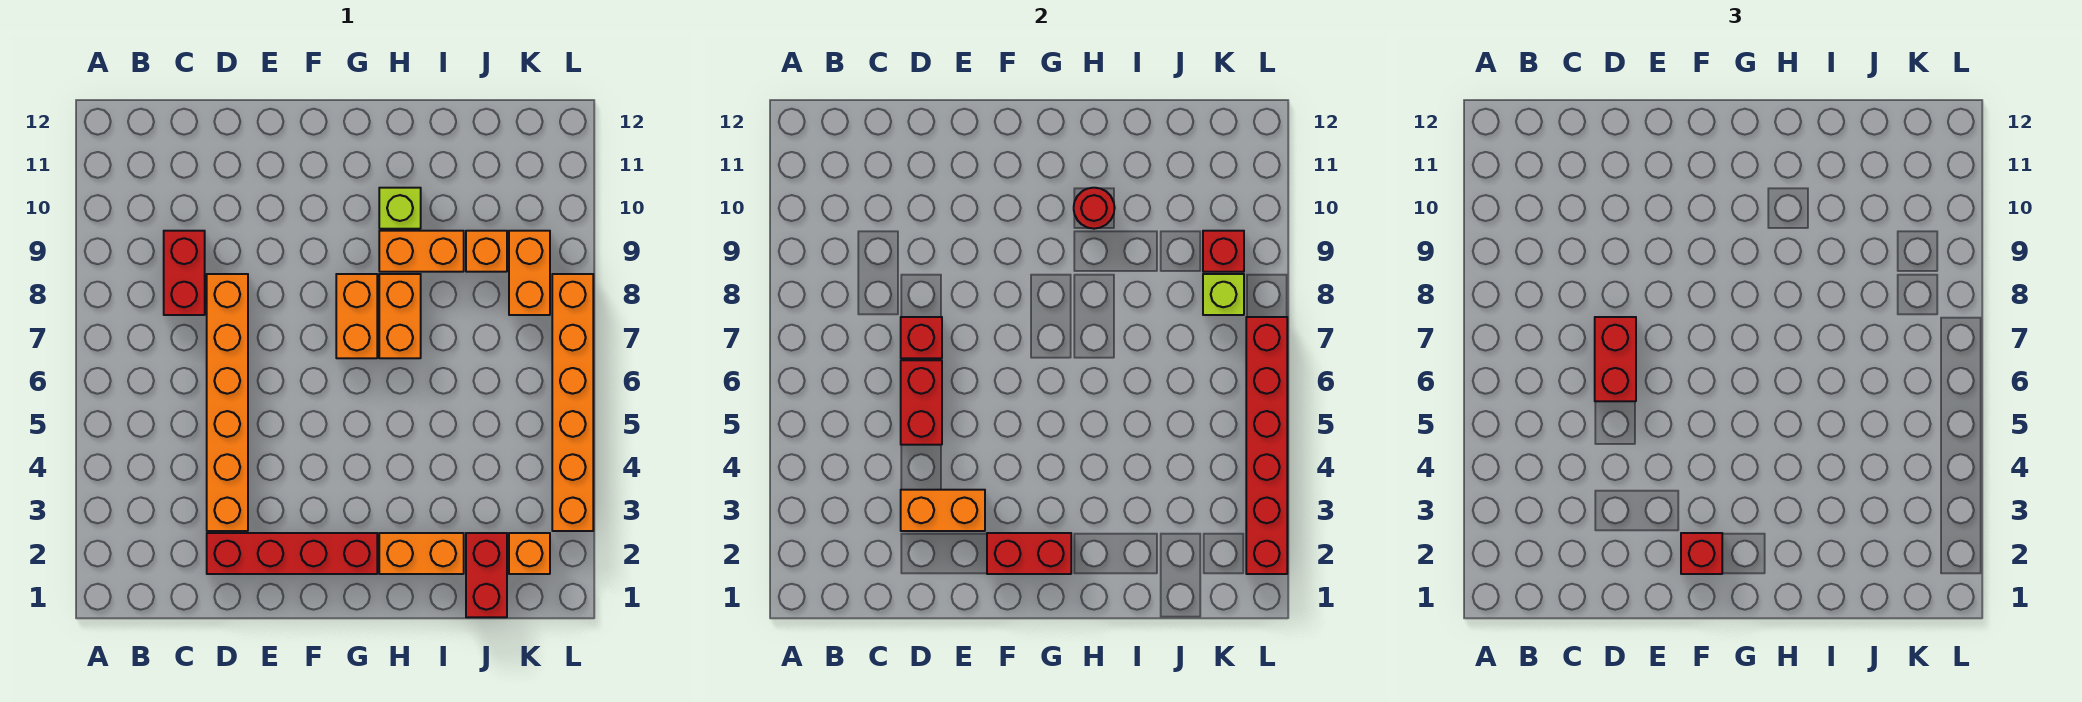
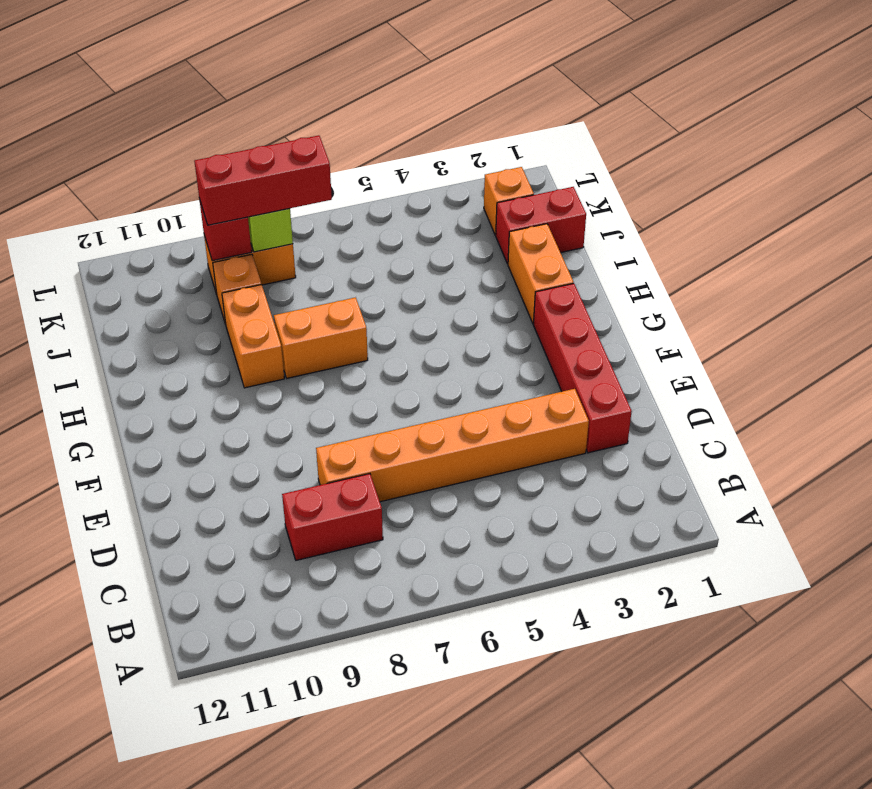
red brick K7:K9 level 3 -> none
none -> orange brick G7:G8 level 1
none -> lime brick H10 level 1
none -> orange brick L3:L8 level 1

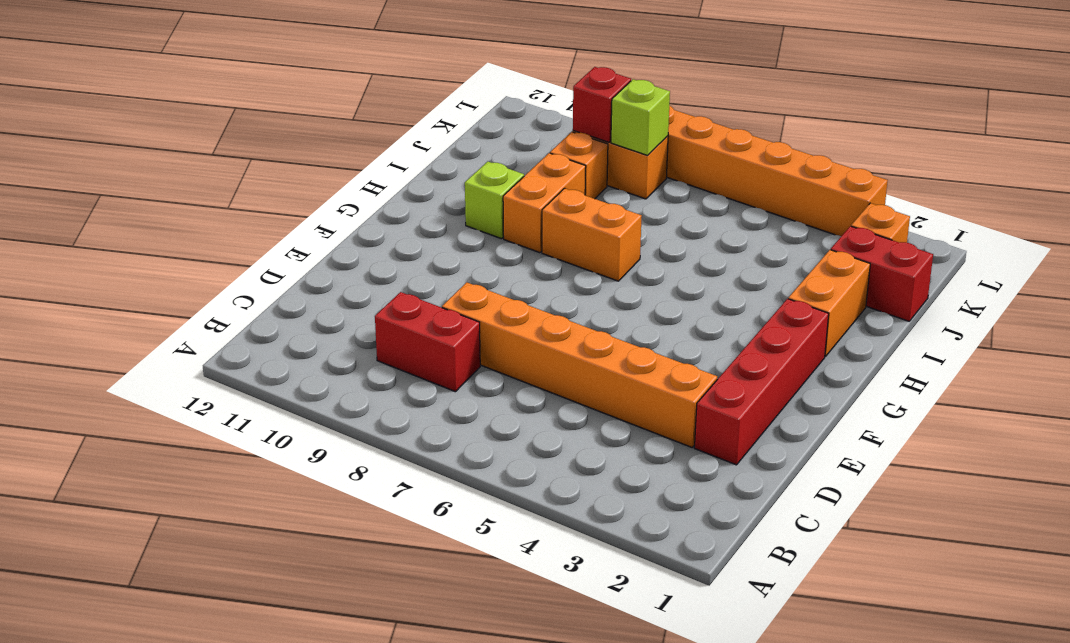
none -> orange brick G7:G8 level 1
none -> orange brick D3:E3 level 2
none -> red brick D5:D6 level 2

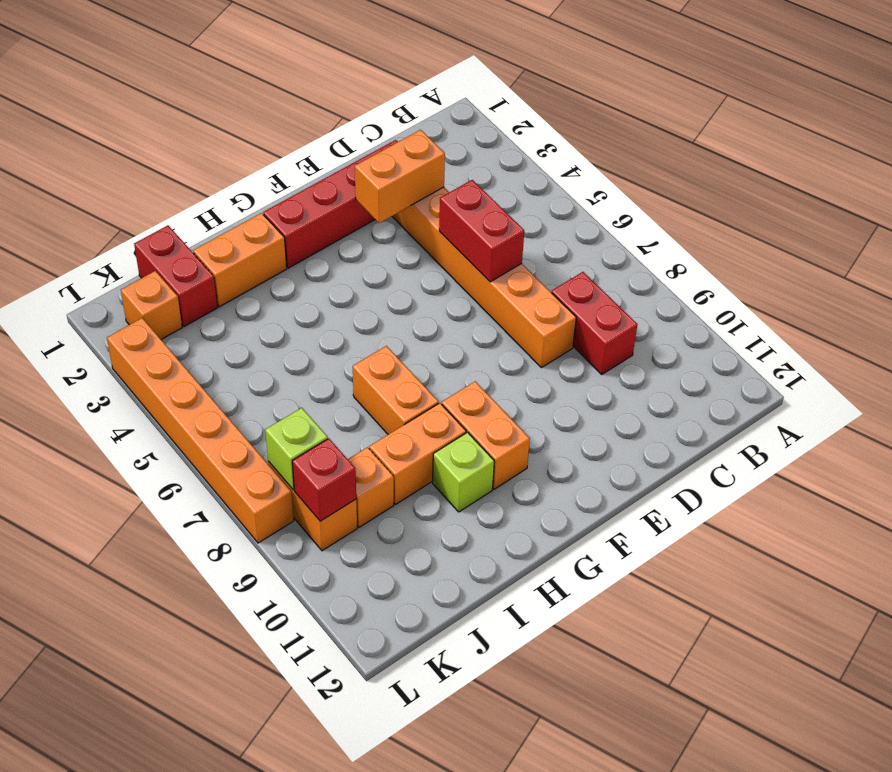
orange brick G9:G10 level 1 -> orange brick G7:G8 level 1
none -> red brick D7 level 2
none -> red brick F2:G2 level 2
none -> red round brick H10 level 2

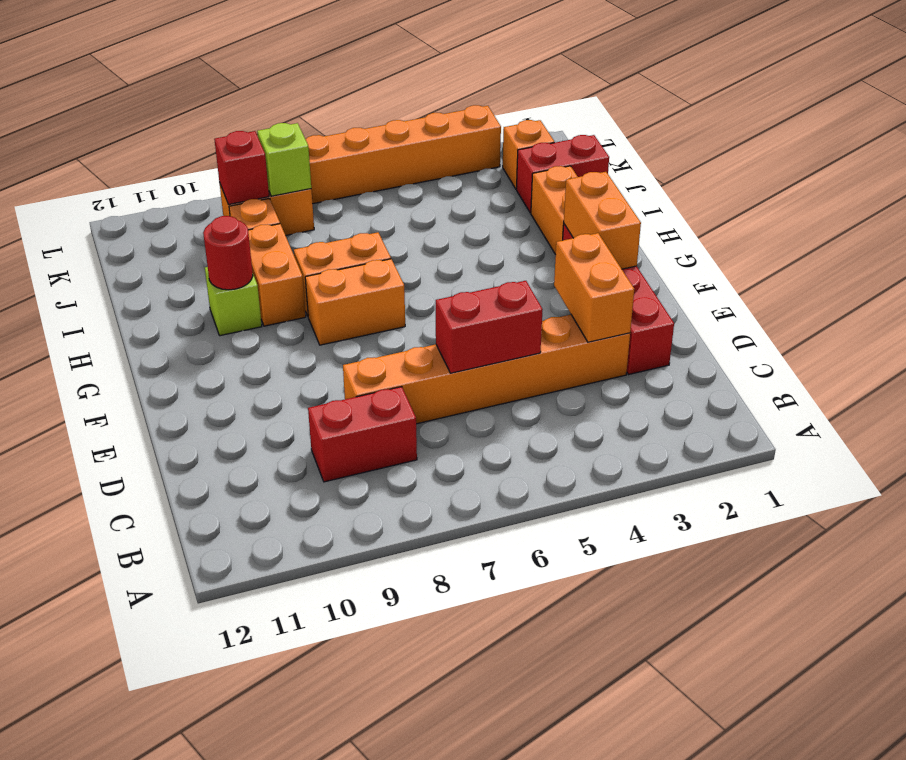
orange brick F2:G2 level 2 -> red brick F2:G2 level 2
none -> red brick D7 level 2
none -> red brick L2:L7 level 2
none -> red brick D6:D7 level 3

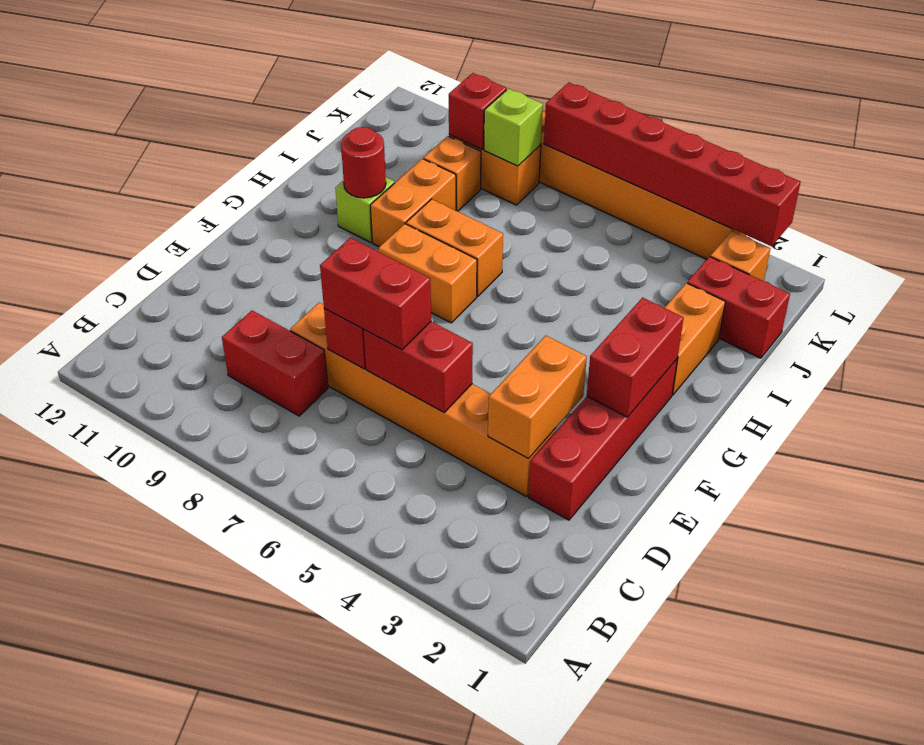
none -> red brick F2 level 3

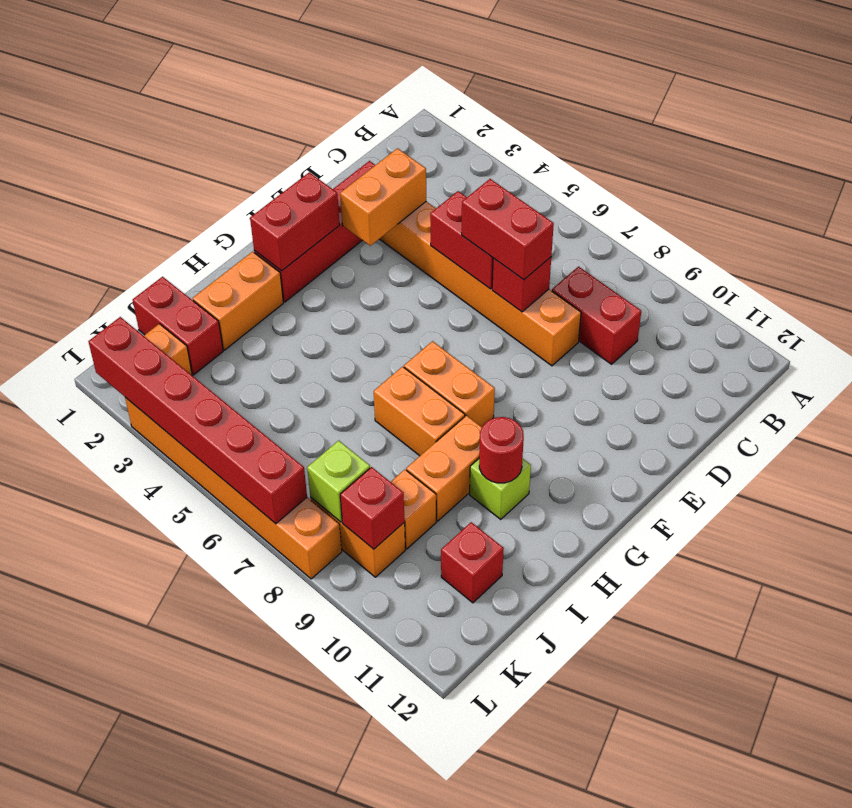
red brick J11 level 1 -> red brick F2 level 3

